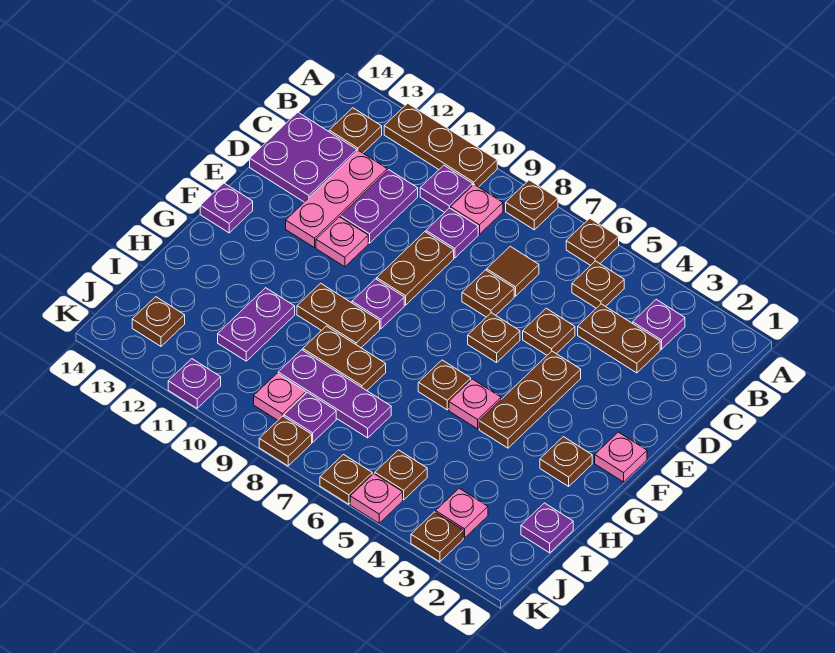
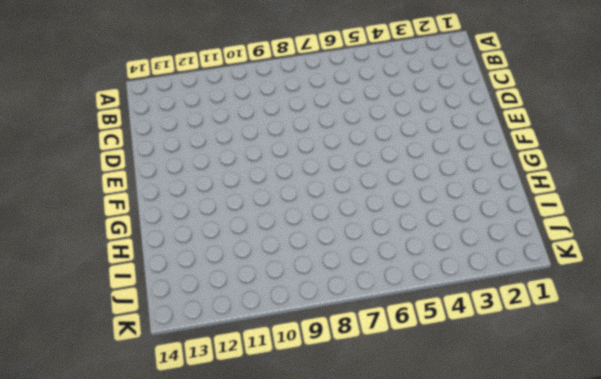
none -> brown plate A6 level 1
none -> brown plate A8 level 1
none -> brown plate A10:A12 level 1
none -> purple plate B3 level 1

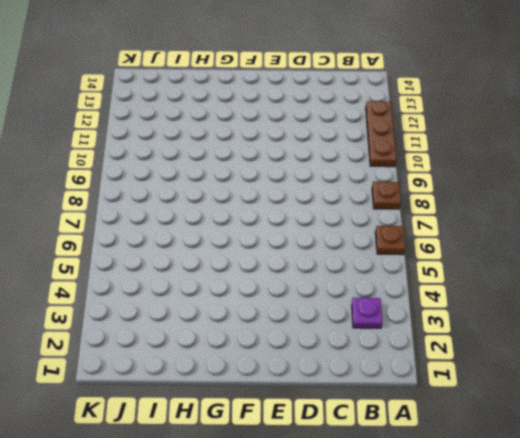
none -> brown plate B5 level 1
none -> pink plate B9 level 1
none -> purple plate B10 level 1
none -> brown plate B13 level 1

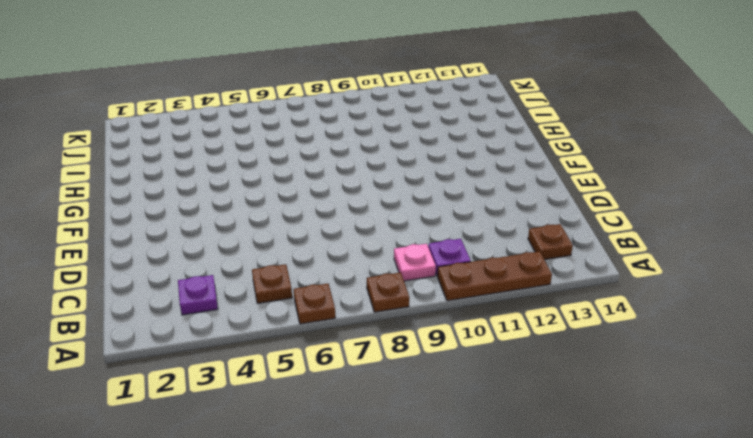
none -> brown plate C3:C4 level 1
none -> brown tile C7 level 1
none -> purple plate C9 level 1
none -> purple plate C11:D11 level 1

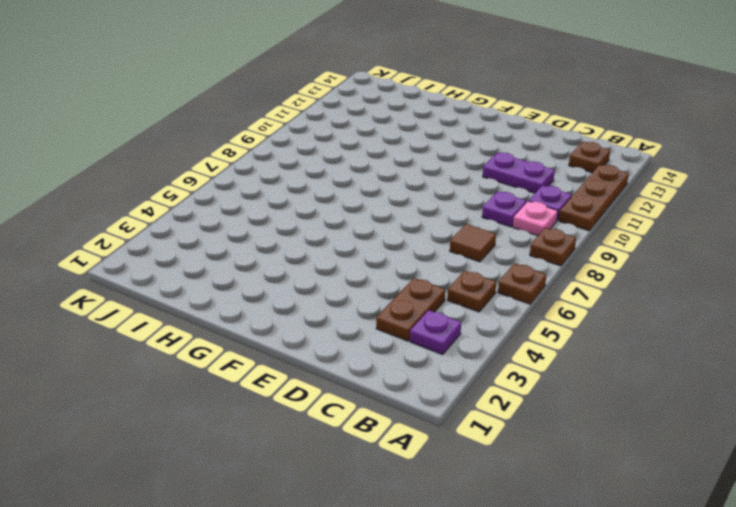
none -> pink plate C12:E12 level 1
none -> purple plate C13:D14 level 1
none -> brown plate D5 level 1
none -> brown plate D7 level 1

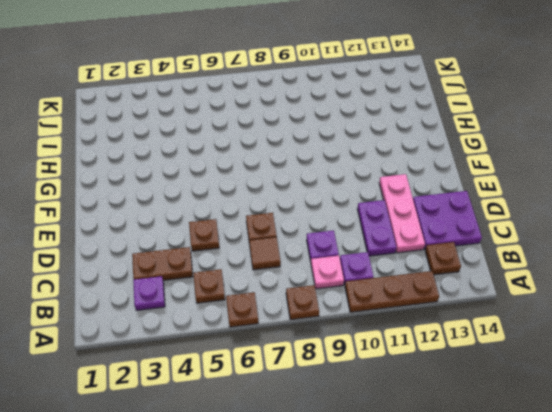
none -> brown plate D9:E9 level 1
none -> brown plate E4:G4 level 1
none -> brown plate E6 level 1
none -> pink plate E11 level 1

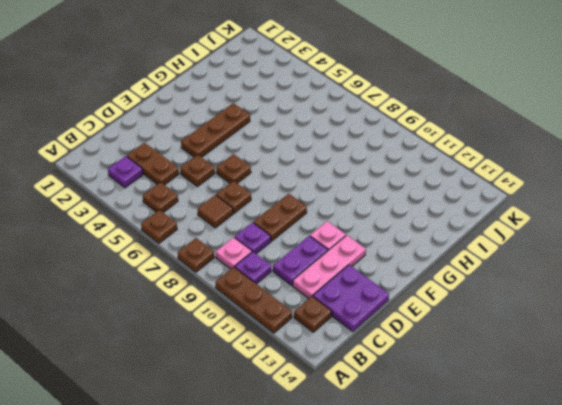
none -> pink plate F1 level 1
none -> purple plate F9 level 1
none -> purple plate F14 level 1
none -> brown plate G2 level 1

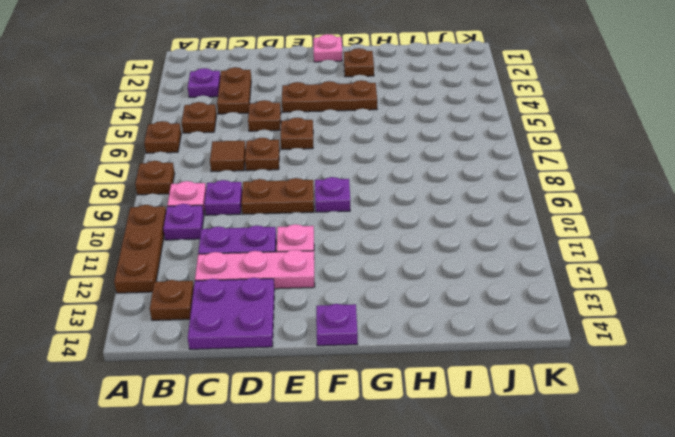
none -> pink plate G5 level 1
none -> brown plate G6 level 1
none -> brown plate G9:G10 level 1
none -> brown plate H8:H9 level 1

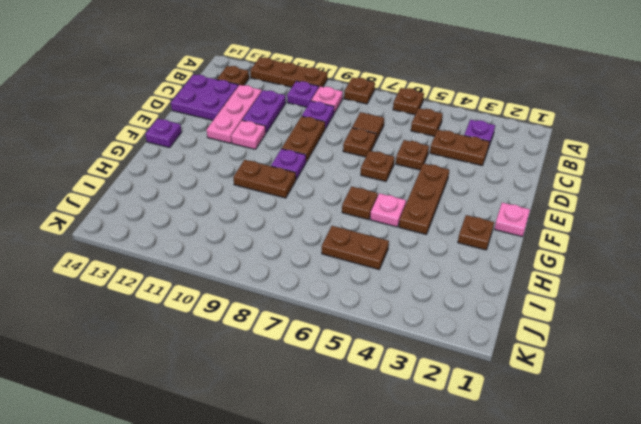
brown plate I5:I6 level 1 -> brown plate H8:H9 level 1
none -> purple plate H11:I11 level 1
none -> purple plate I1 level 1
none -> purple plate I7:I9 level 1
none -> pink plate J3 level 1

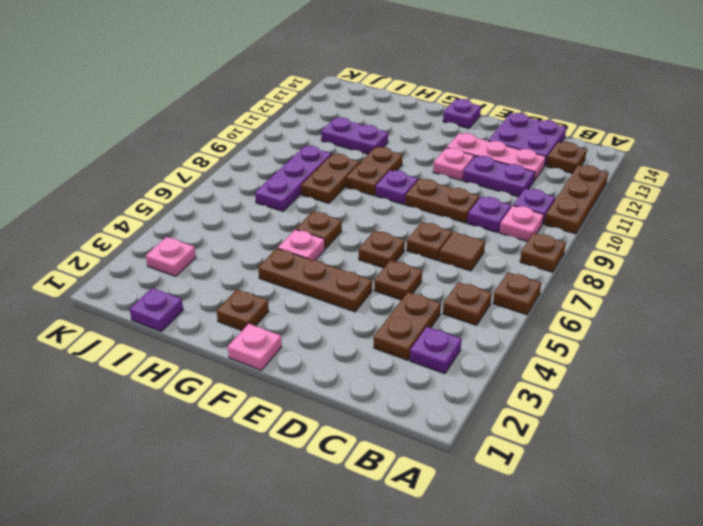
none -> brown plate J5 level 1
none -> purple plate J8 level 1
none -> pink plate J9 level 1
none -> brown plate J13 level 1

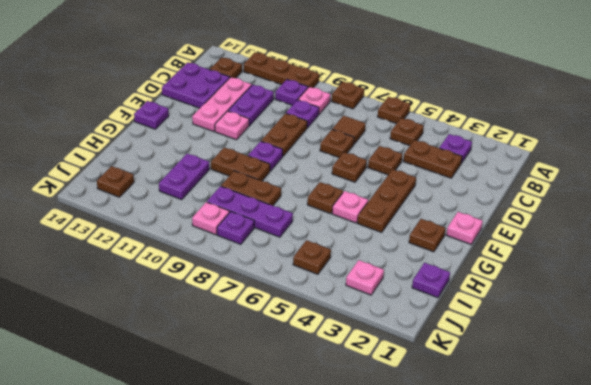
none -> brown plate K3 level 1
none -> pink plate K5 level 1
none -> brown plate K6 level 1
none -> brown plate K8 level 1

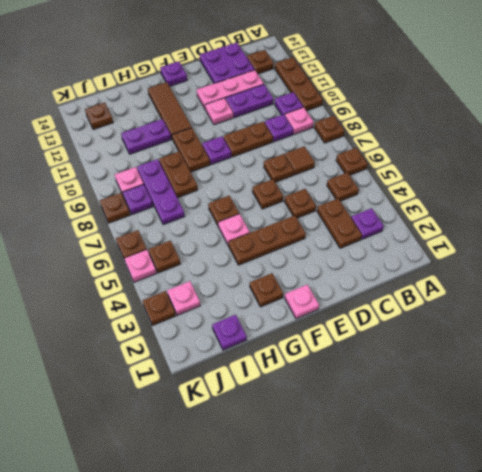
brown tile G11:G13 level 1 -> none
none -> purple plate K11 level 1

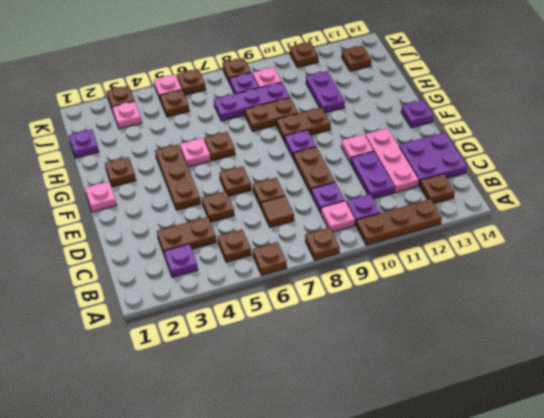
brown plate K11 level 1 -> purple plate K11 level 1

